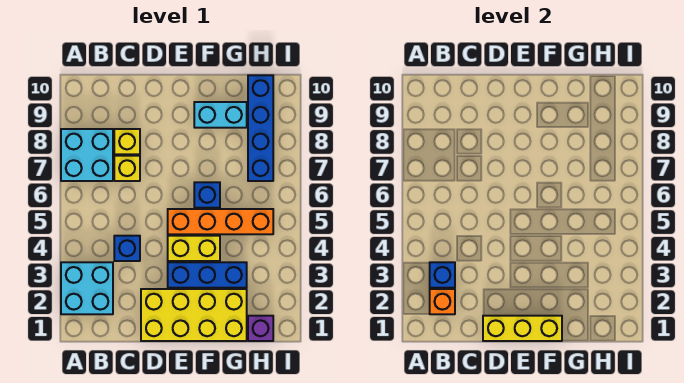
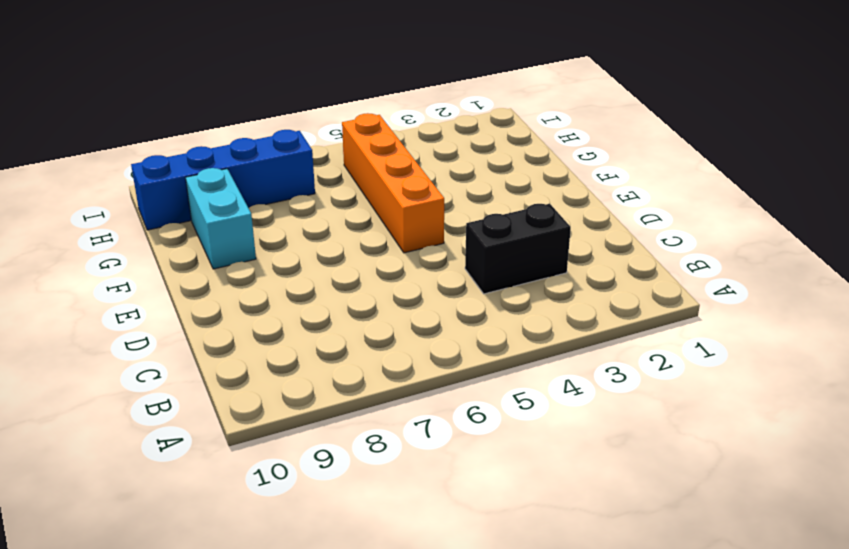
black brick C3:C4 level 1 -> blue brick C4 level 1
none -> cyan brick A2:B3 level 1
none -> cyan brick A7:B8 level 1
none -> yellow brick C7 level 1

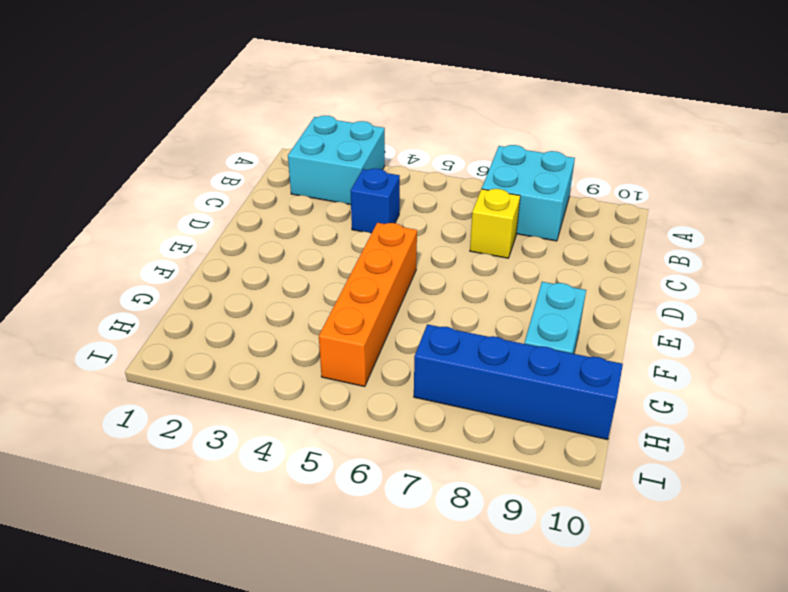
none -> yellow brick C8 level 1
none -> yellow brick D1:G2 level 1
none -> blue brick E3:G3 level 1

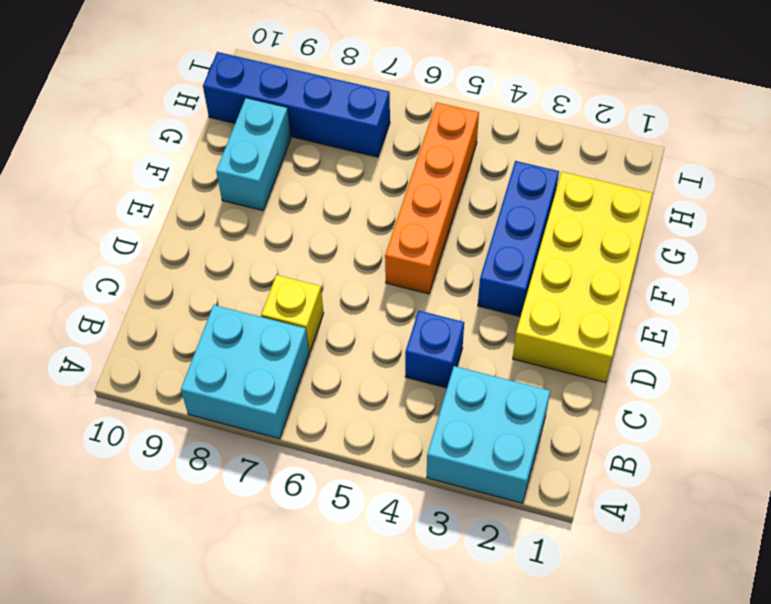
none -> yellow brick C8 level 1
none -> yellow brick E4:F4 level 1
none -> blue brick F6 level 1

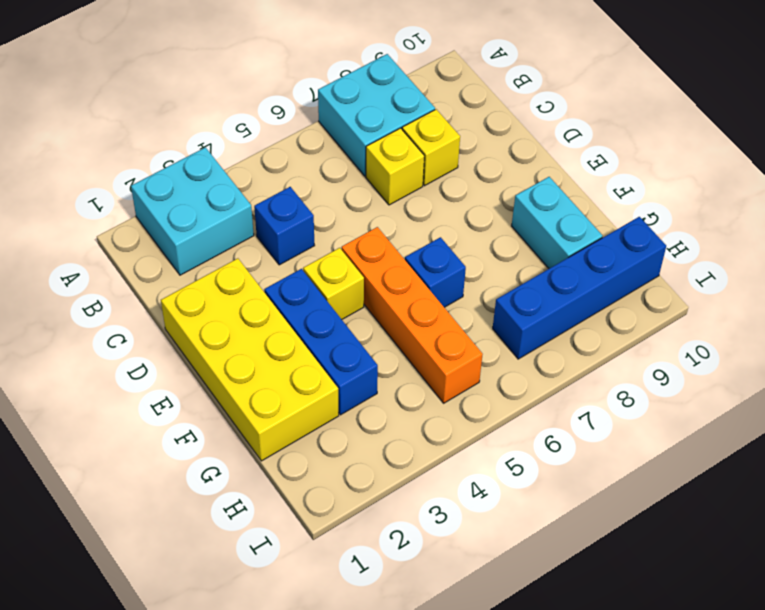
yellow brick E4 level 1 -> yellow brick E4:F4 level 1
none -> purple brick H1 level 1
none -> orange brick B2 level 2
none -> blue brick B3 level 2

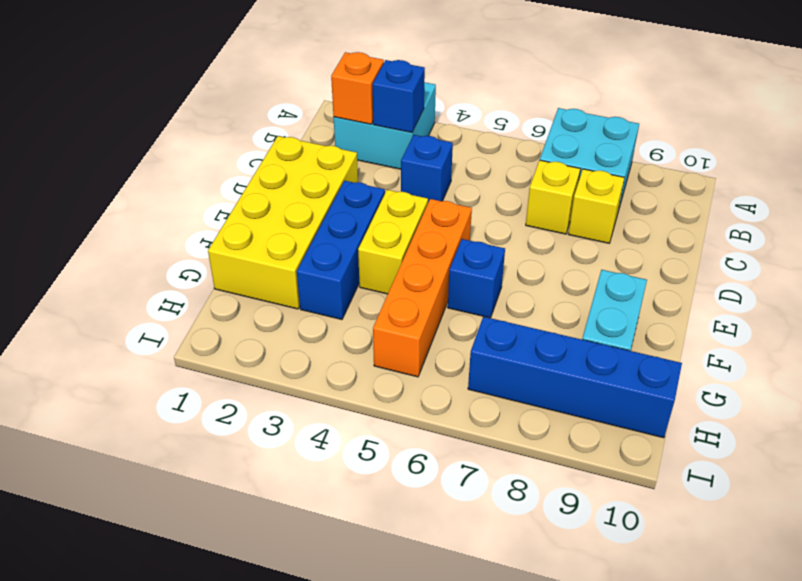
none -> purple brick H1 level 1
none -> yellow brick D1:F1 level 2

